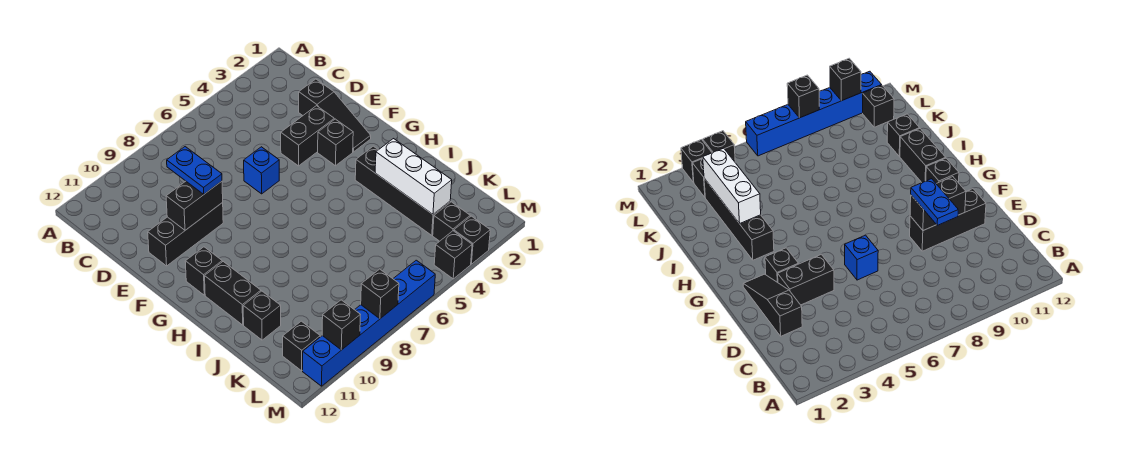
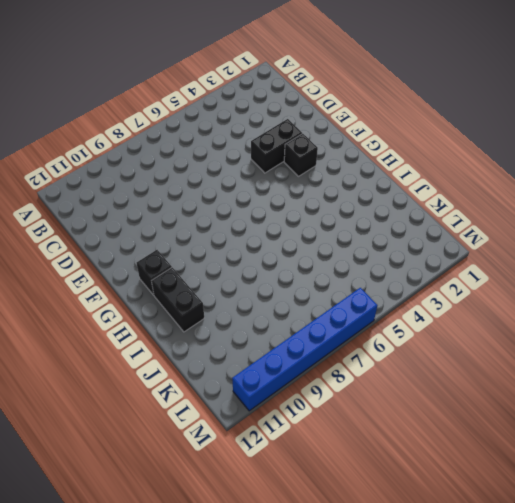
none -> black slope D2:F2 level 1 top D
none -> blue brick E6 level 1
none -> black brick E9:E11 level 1

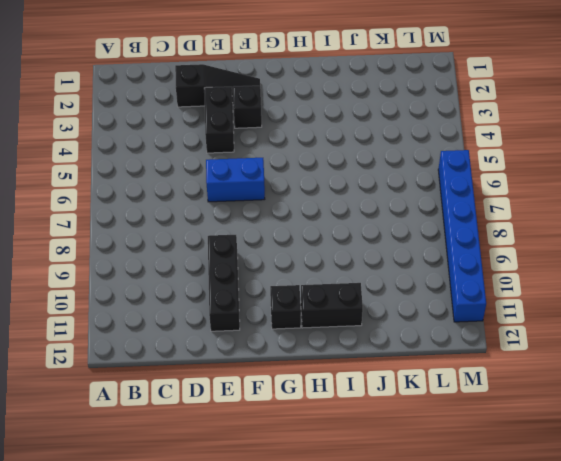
blue brick E6:F6 level 1 -> blue brick E6 level 1
none -> black brick H3:K3 level 1
none -> black brick J11 level 1
none -> black brick L3 level 1

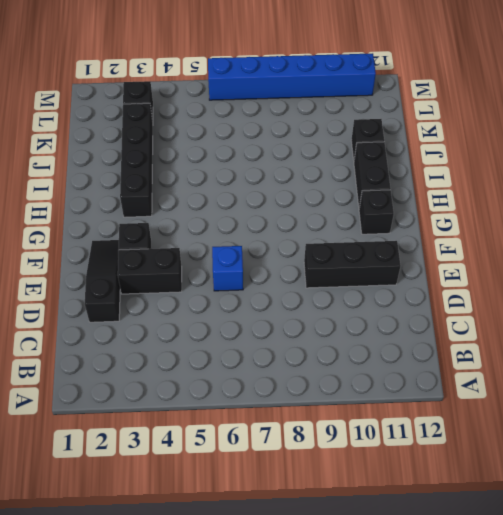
none -> black brick L11 level 1
none -> black brick M3 level 1
none -> black brick M4 level 1

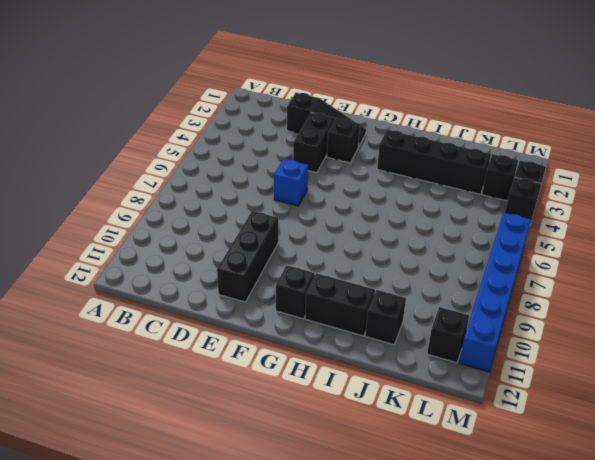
none -> black brick E9:E10 level 2
none -> white brick I3:K3 level 2
none -> black brick M8 level 2

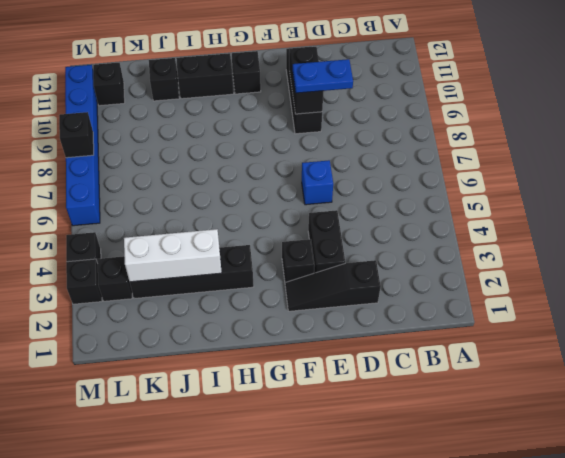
none -> black brick M10 level 2

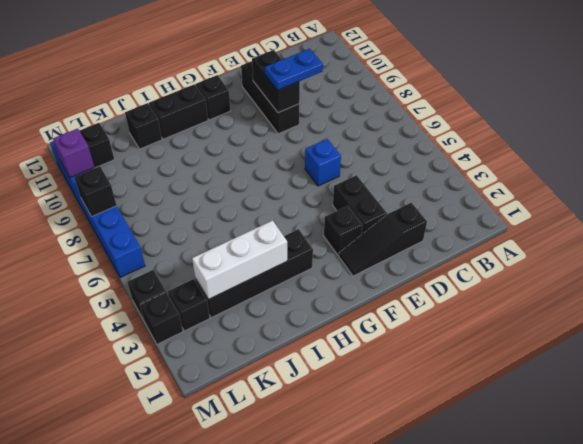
purple brick M10 level 2 -> black brick M10 level 2

